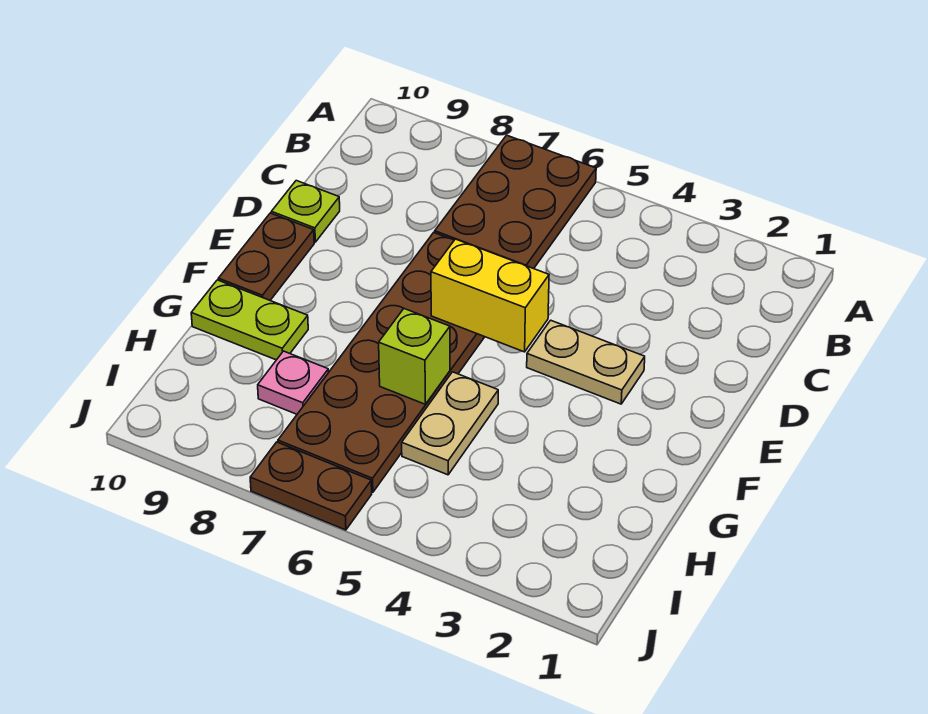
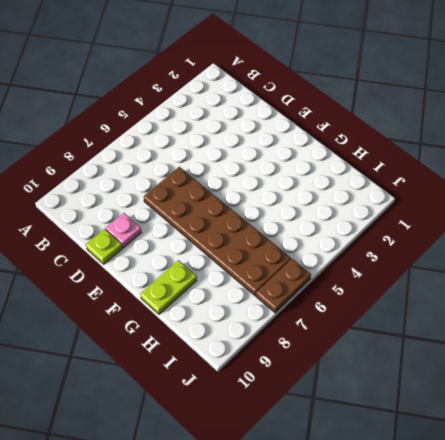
pink plate D9 level 1 -> pink plate H8 level 1
none -> brown plate A6:C7 level 1
none -> tan plate E3:E4 level 1

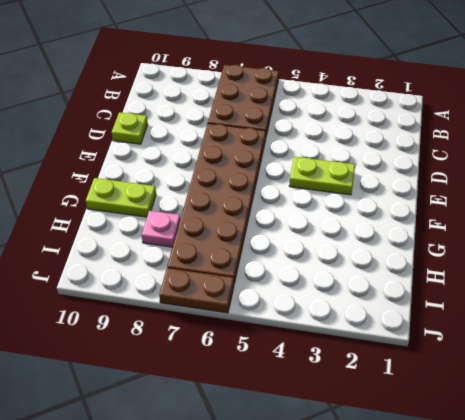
lime plate E3:E4 level 1 -> tan plate E3:E4 level 1
none -> brown plate E10:F10 level 1
none -> tan plate G5:H5 level 1

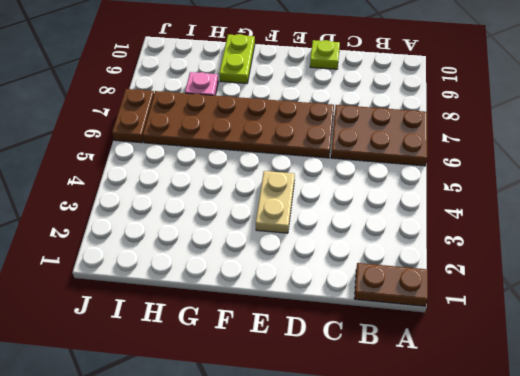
brown plate A1:B1 level 1 -> brown plate E10:F10 level 1
none -> tan plate G5:H5 level 1
none -> yellow brick E5:E6 level 2

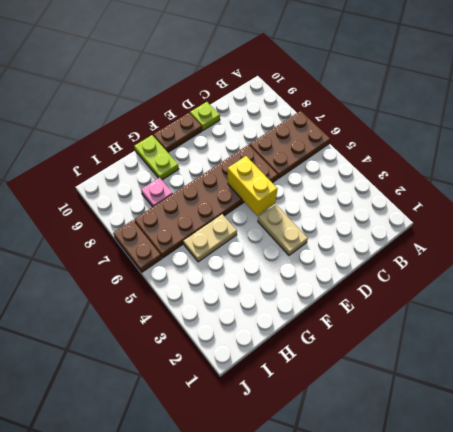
none -> lime brick G6 level 2

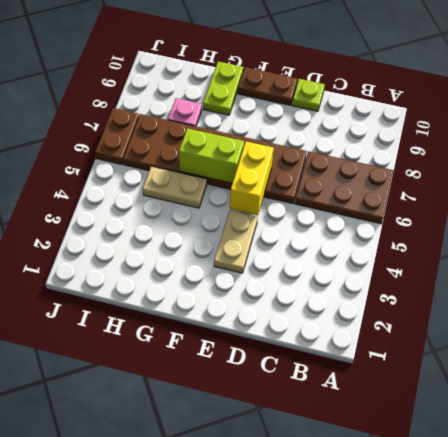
lime brick F6:G6 level 2 -> lime brick G6 level 2

